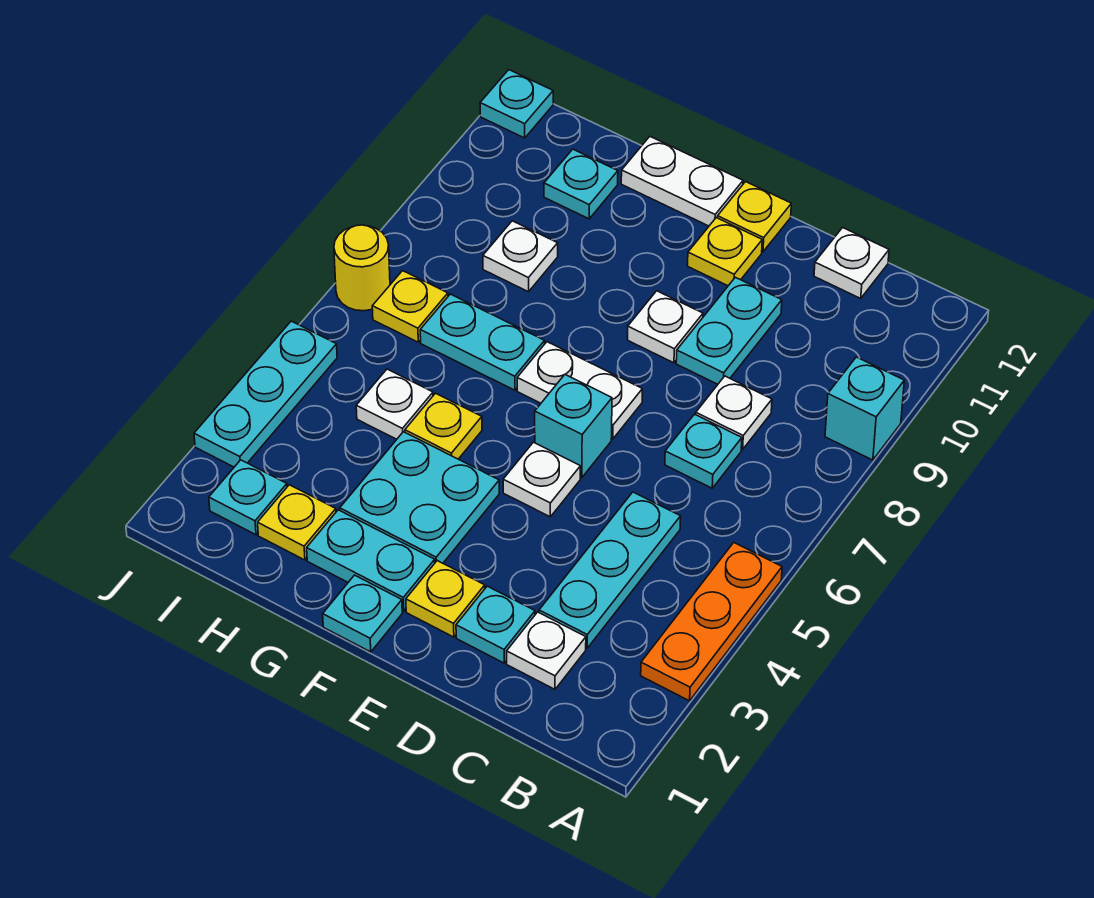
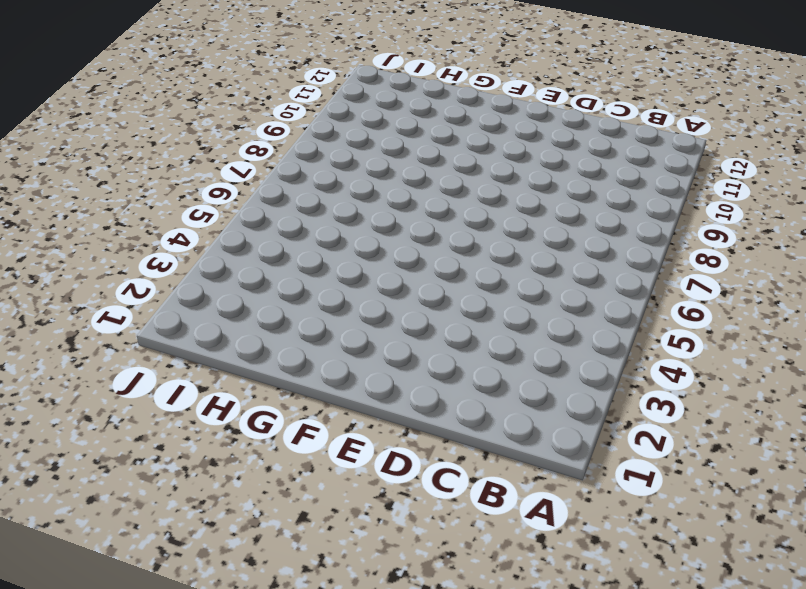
none -> orange plate A3:A5 level 1
none -> cyan brick A9 level 1
none -> white plate C2 level 1
none -> cyan plate C3:C5 level 1

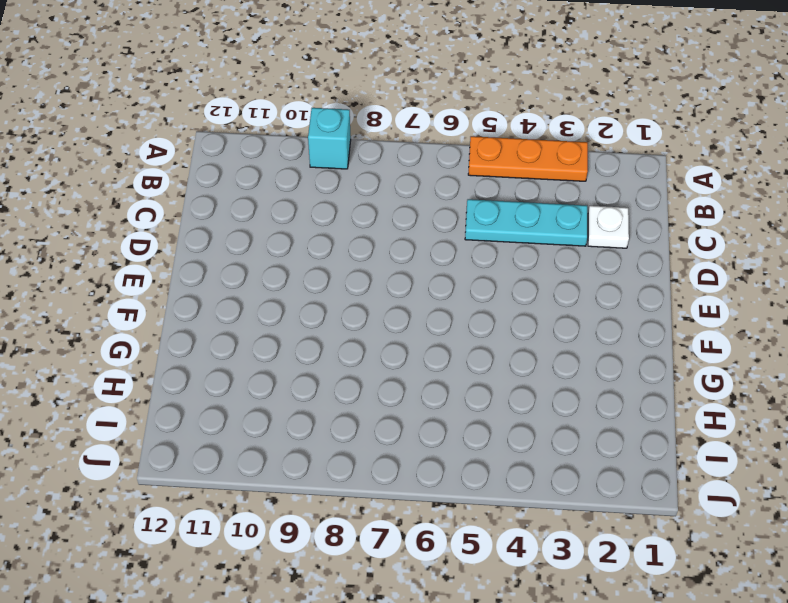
none -> cyan plate C7 level 1
none -> white plate C8 level 1
none -> white plate C12 level 1
none -> cyan plate D2 level 1

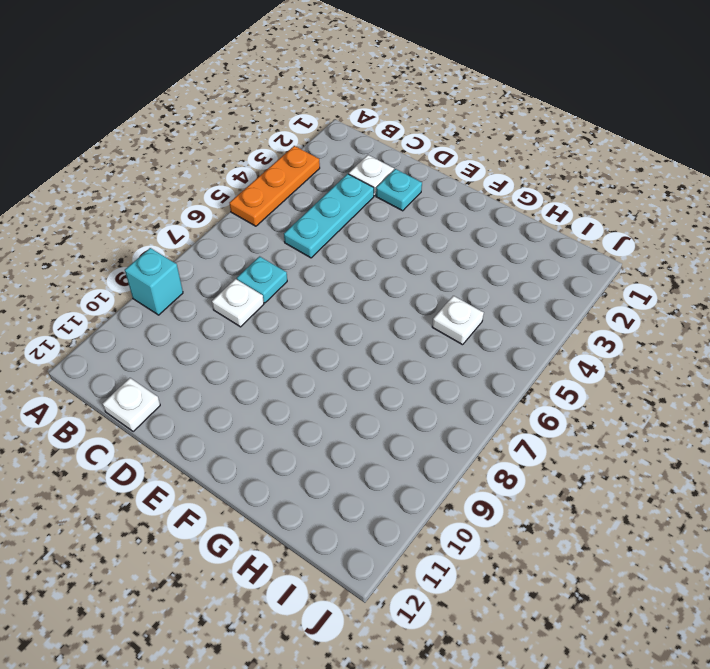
none -> cyan plate D9:D10 level 1
none -> yellow plate E2 level 1
none -> white plate E5 level 1
none -> cyan brick E6 level 1

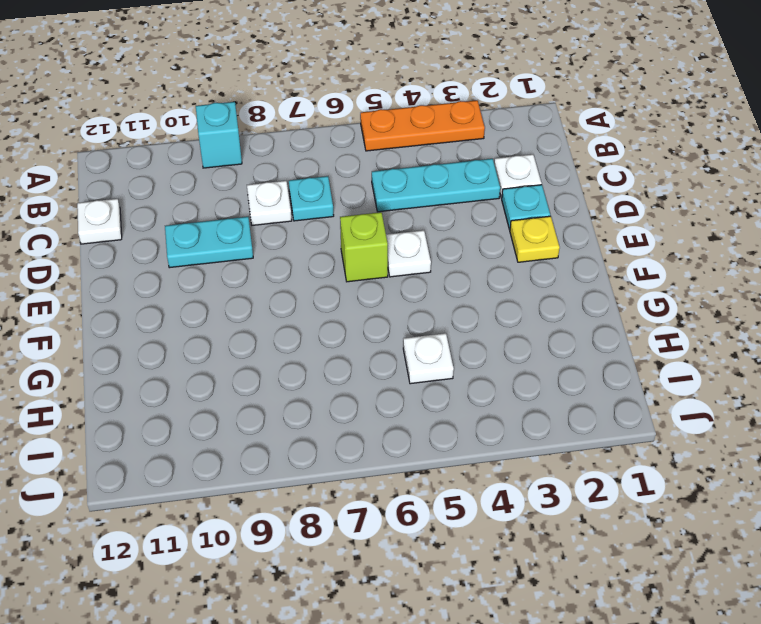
lime brick E6 level 1 -> cyan brick E6 level 1
none -> white plate E7:F7 level 1
none -> white plate E9 level 1
none -> yellow plate E11 level 1
none -> yellow plate E12 level 1

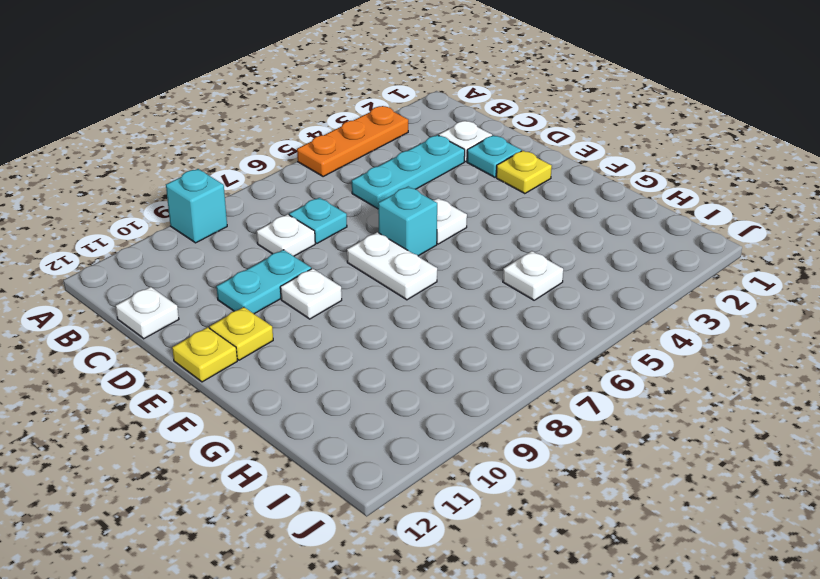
none -> cyan plate F1 level 1
none -> cyan plate F2:G2 level 1
none -> cyan plate F3:G4 level 1
none -> white plate F12:G12 level 1

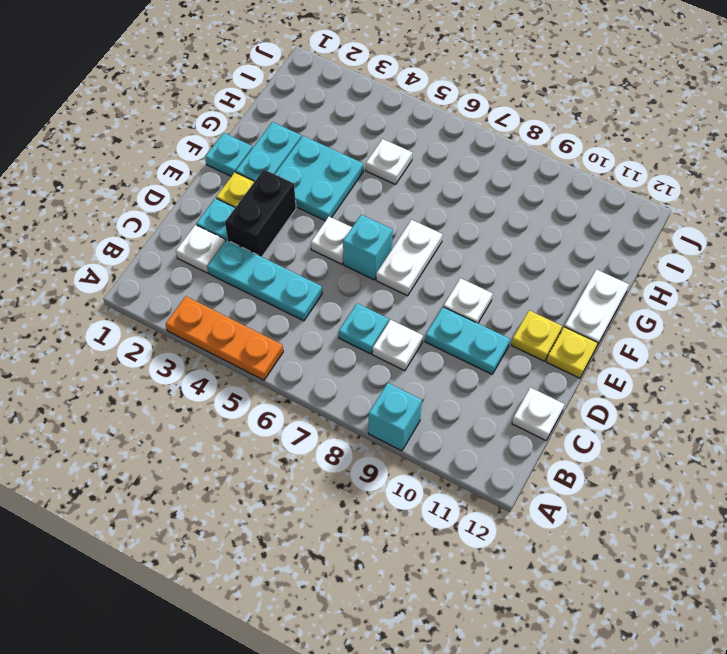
black brick D3:E3 level 1 -> none
none -> yellow plate G5 level 1
none -> cyan plate G7:H7 level 1
none -> yellow plate H2 level 1
none -> white plate H9 level 1

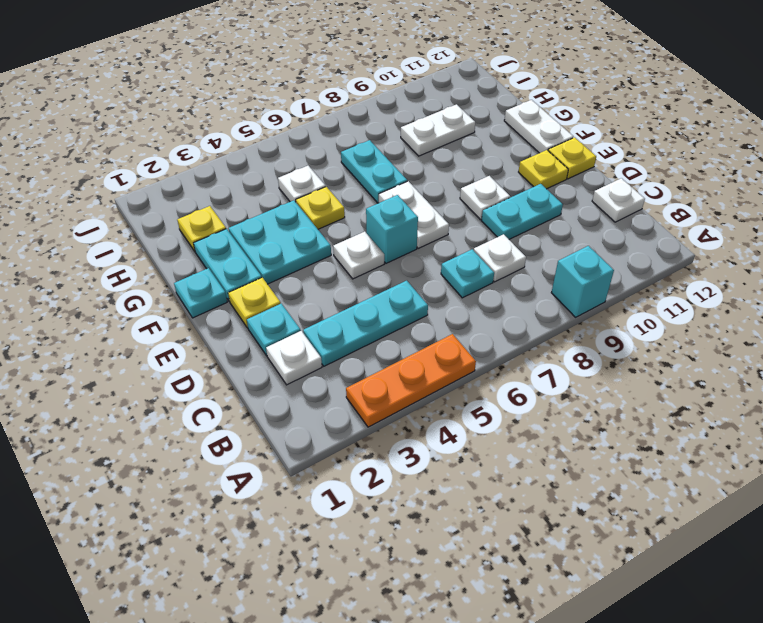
white plate H9:H10 level 1 -> white plate H9 level 1
none -> cyan plate H11 level 1
none -> cyan plate I2 level 1
none -> yellow plate I7 level 1
none -> cyan plate J3:J5 level 1

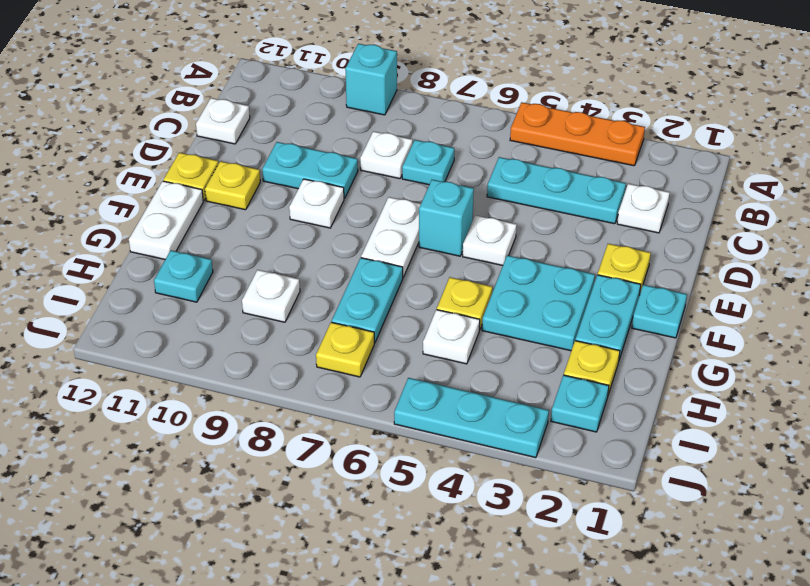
none -> cyan plate D2 level 1
none -> yellow round brick J7 level 1
none -> cyan plate J12 level 1

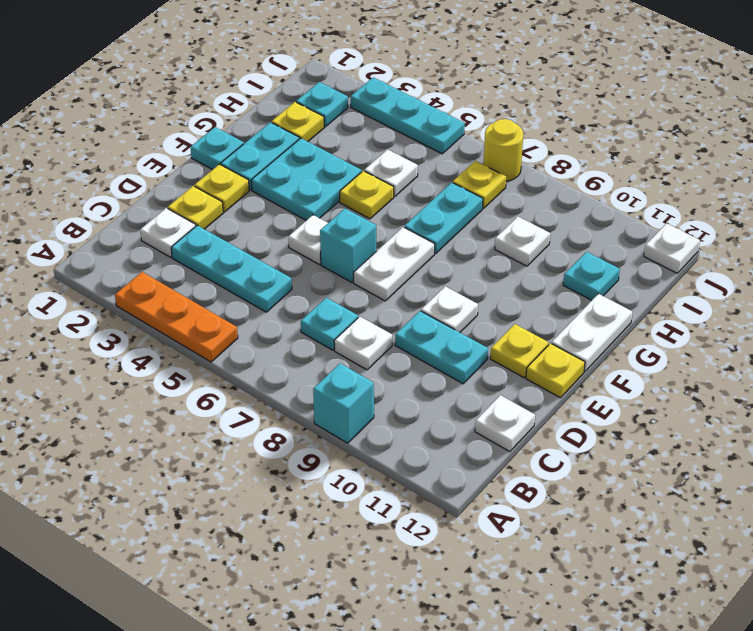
yellow plate D2 level 1 -> cyan plate D2 level 1
white plate J12 level 1 -> cyan plate J12 level 1

